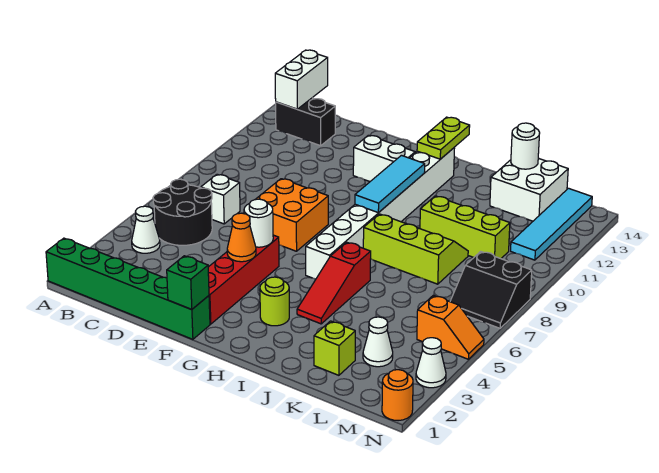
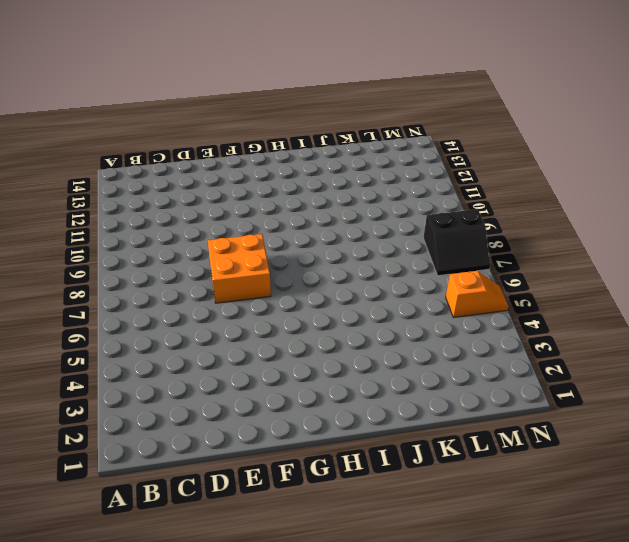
none -> green brick A1:F1 level 1
none -> white cone B4 level 1
none -> black round brick B5:C6 level 1

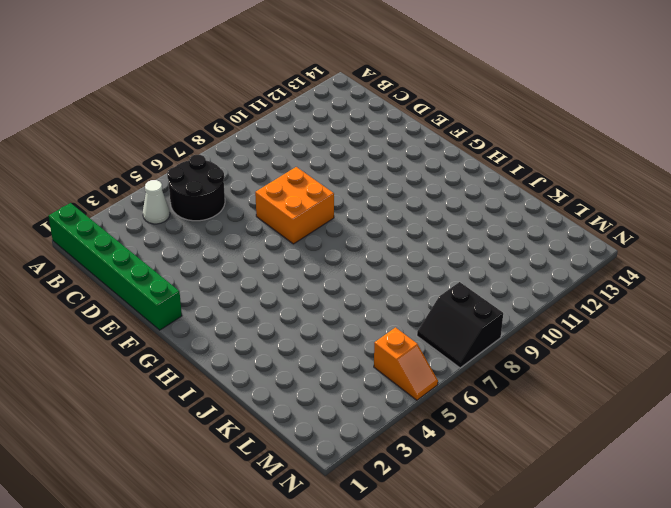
none -> black brick B13:C13 level 1
none -> white brick C7 level 1
none -> red brick F2:F5 level 1

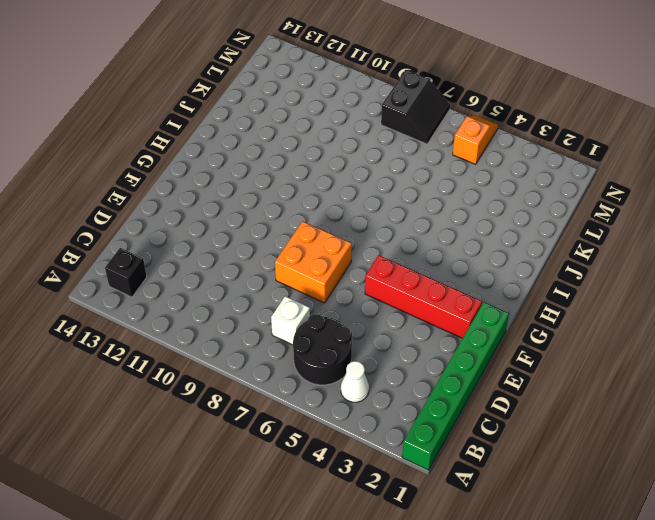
black brick B13 level 1 -> black brick B13:C13 level 1
none -> white brick F12:G12 level 1
none -> lime round brick H3 level 1
none -> white brick H6:H13 level 1

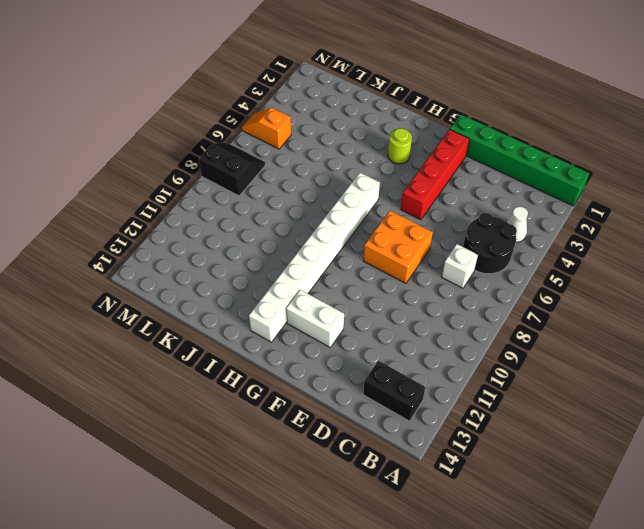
none -> red slope I4:I6 level 1 top 6
none -> lime slope I8:K9 level 1 top 8
none -> lime brick J10:L10 level 1

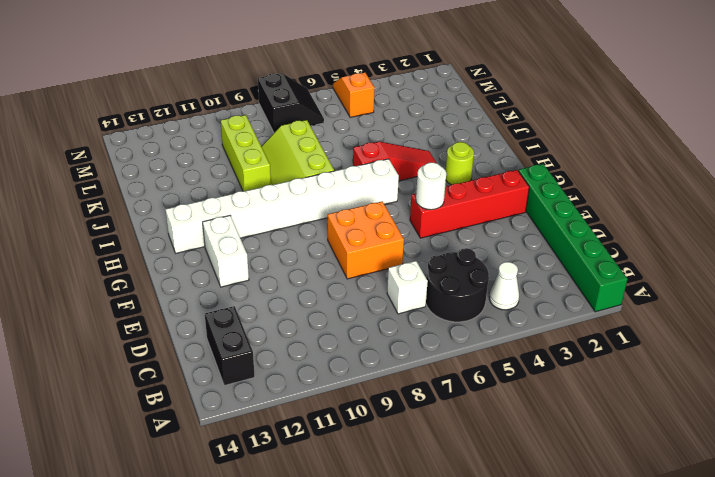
none -> lime brick K2 level 1
none -> white brick K13:L14 level 1
none -> white cone L3 level 1

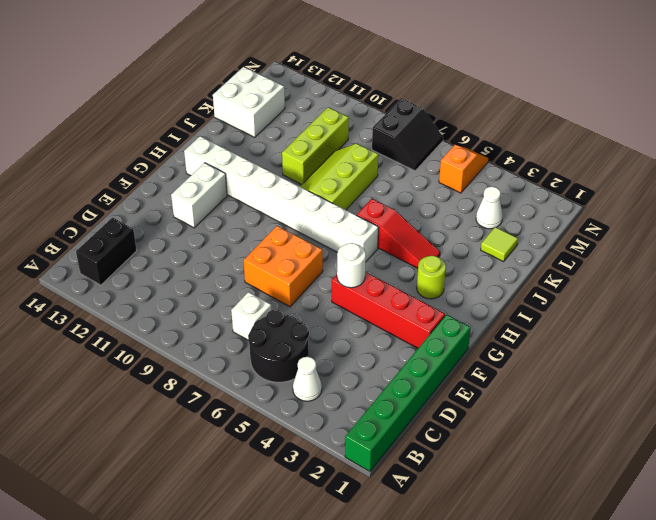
lime tile K2 level 1 -> lime brick K2 level 1
none -> cyan tile M11:M14 level 1
none -> orange round brick N1 level 1
none -> white cone N3 level 1

